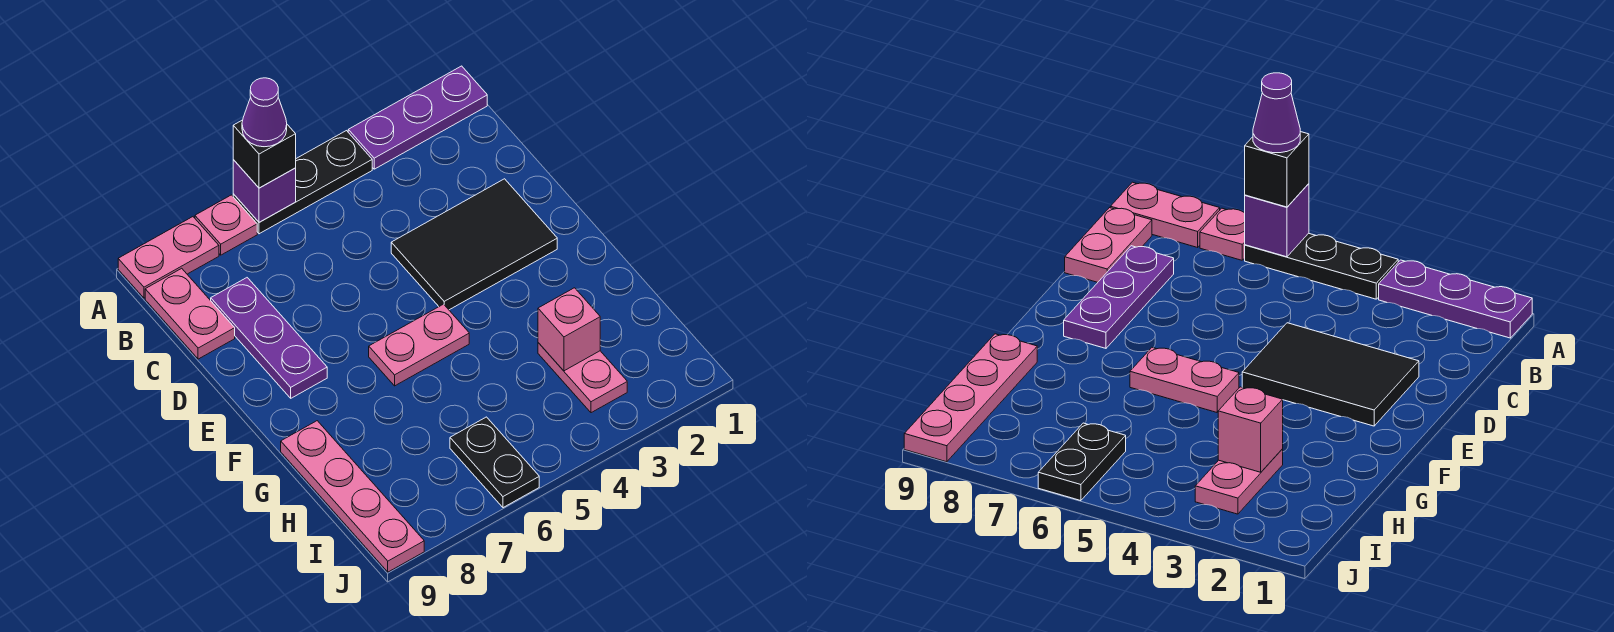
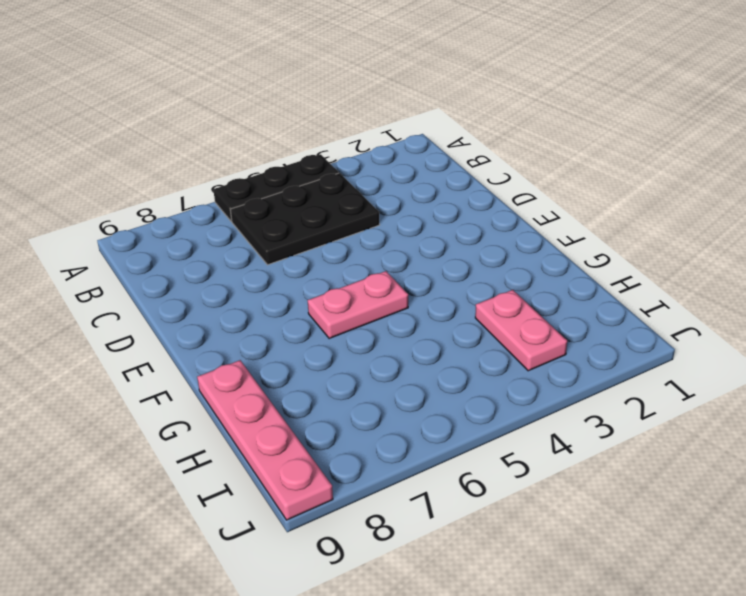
black plate B4:C6 level 1 -> none
none -> purple plate A1:A3 level 1
none -> pink plate A7 level 1
none -> pink plate A8:A9 level 1

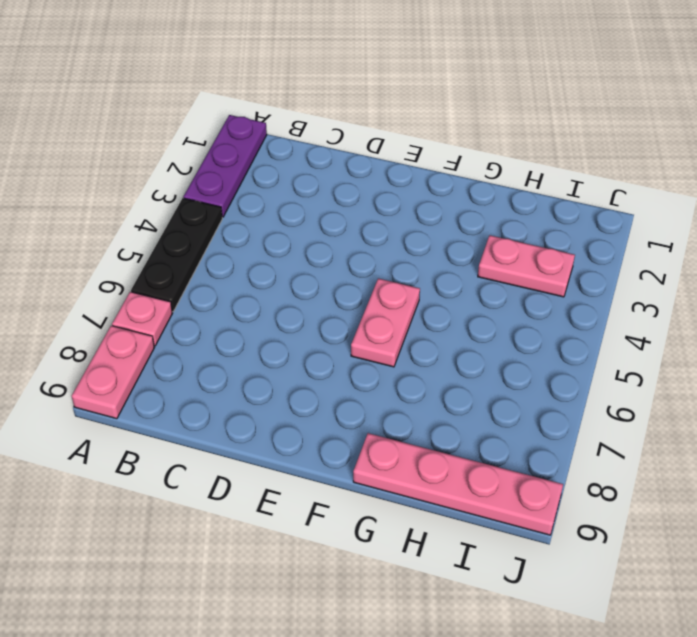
none -> pink plate B9:C9 level 1
none -> purple plate C8:E8 level 1
none -> black tile D2:E4 level 1

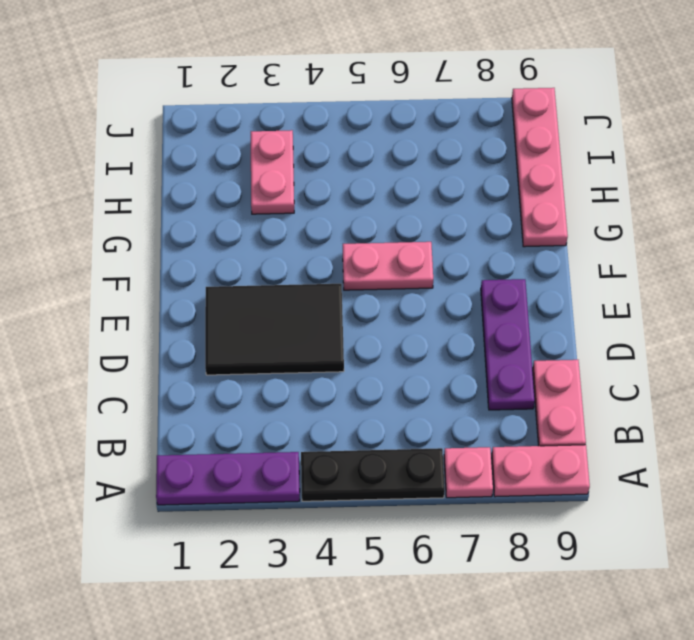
none -> black plate I6:J6 level 1
none -> purple brick A6 level 2
none -> pink brick H3 level 2

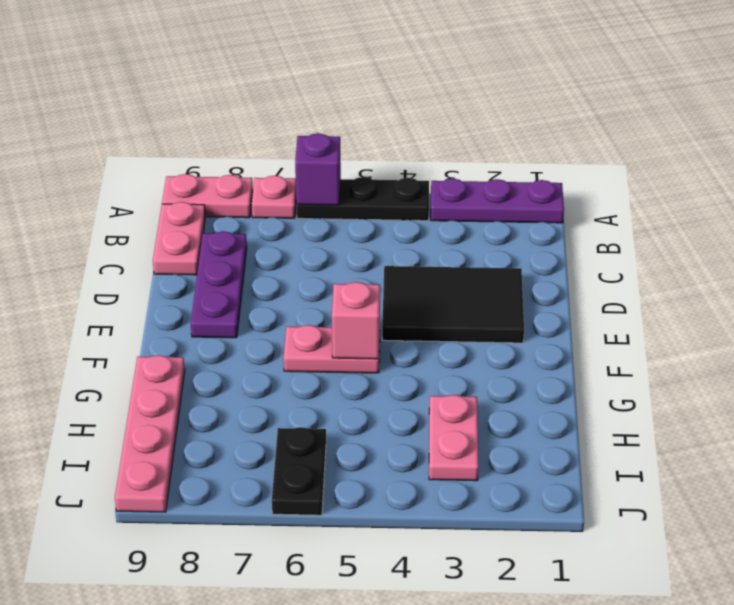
pink brick F5 level 2 -> pink brick H3 level 2
none -> black brick A6 level 3
none -> purple cone A6 level 4

